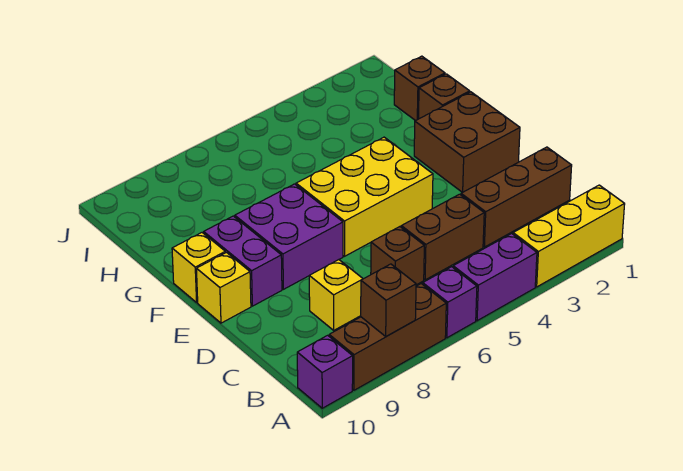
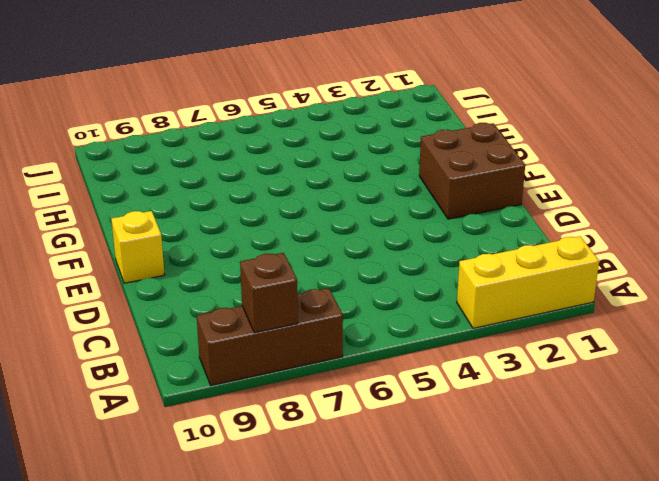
none -> purple brick A4:A5 level 1
none -> purple brick A6 level 1
none -> purple brick A10 level 1

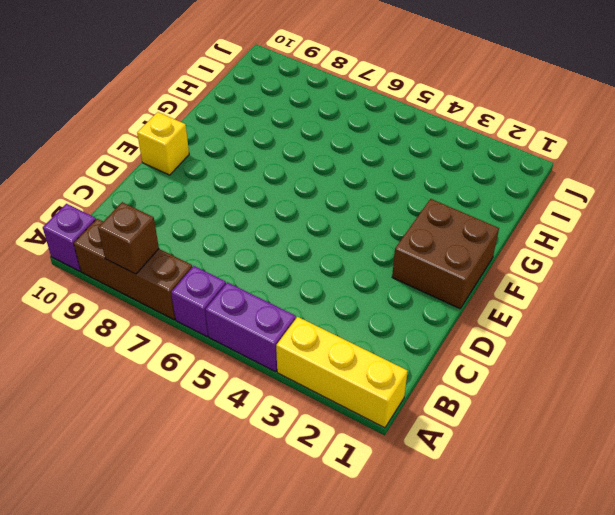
none -> brown brick C1:C3 level 1
none -> brown brick C4:C5 level 1
none -> brown brick C6 level 1

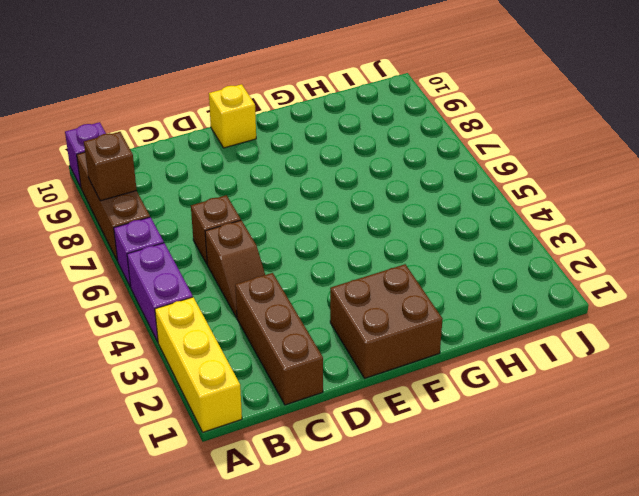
brown slope C4:C5 level 1 top 5 -> brown brick C4:C5 level 1
none -> yellow brick C8 level 1
none -> yellow brick E4:F6 level 1
none -> purple brick E7:F8 level 1

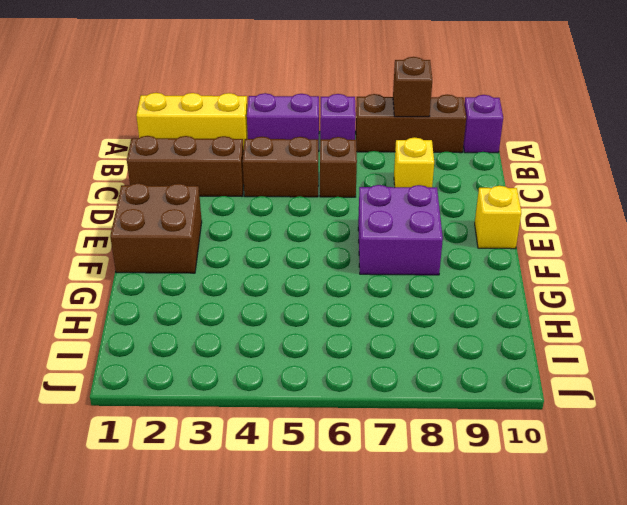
none -> yellow brick E4:F6 level 1
none -> purple brick E9:F9 level 1
none -> yellow brick F10 level 1

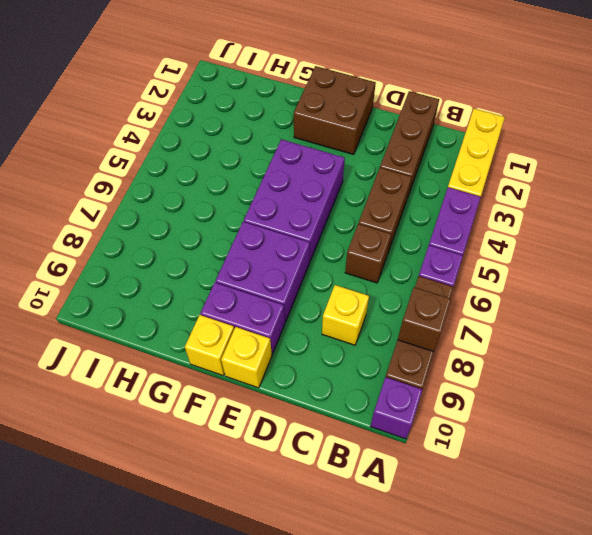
purple brick E4:F6 level 1 -> yellow brick E4:F6 level 1
none -> brown brick G1 level 1
none -> brown brick H1 level 1

